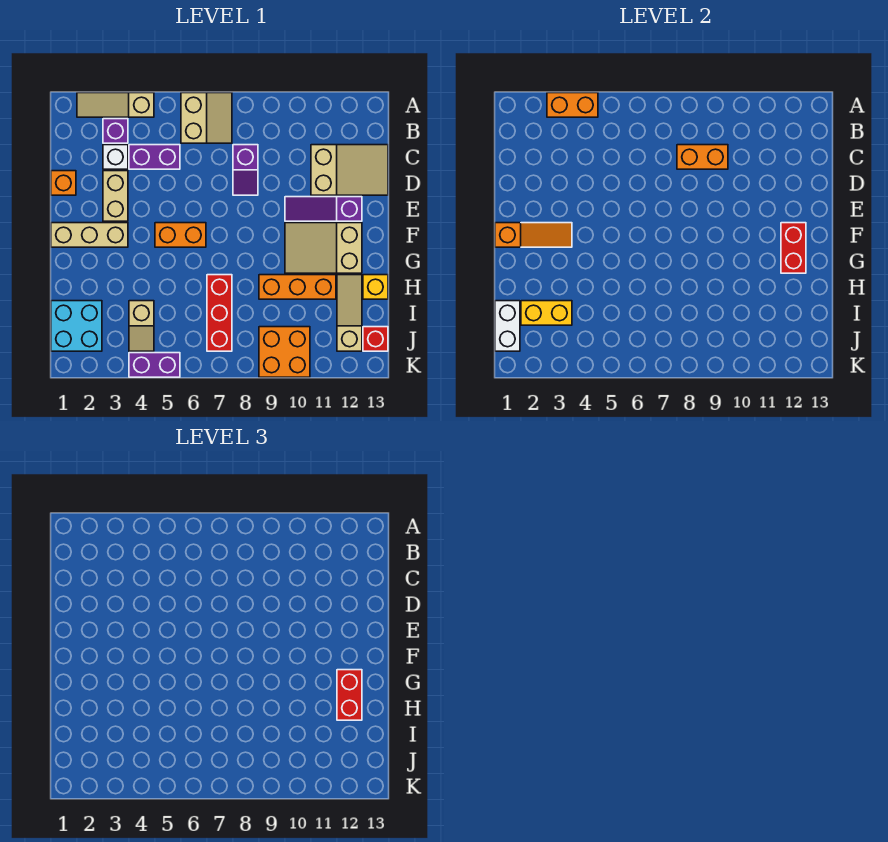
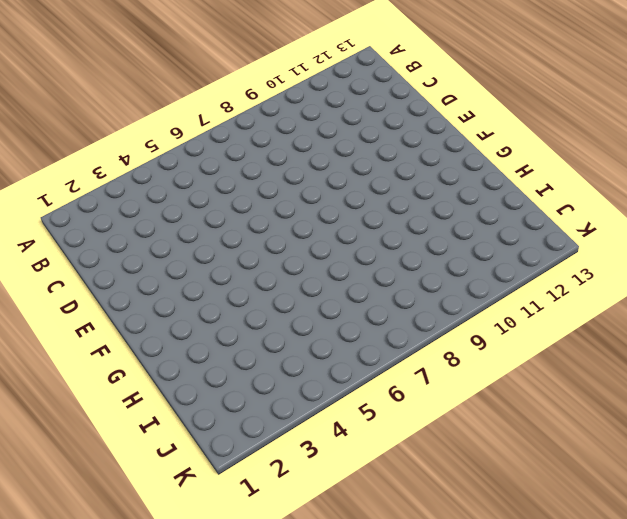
none -> tan slope A2:A4 level 1 top 4
none -> tan slope A6:B7 level 1 top 6
none -> purple brick B3 level 1

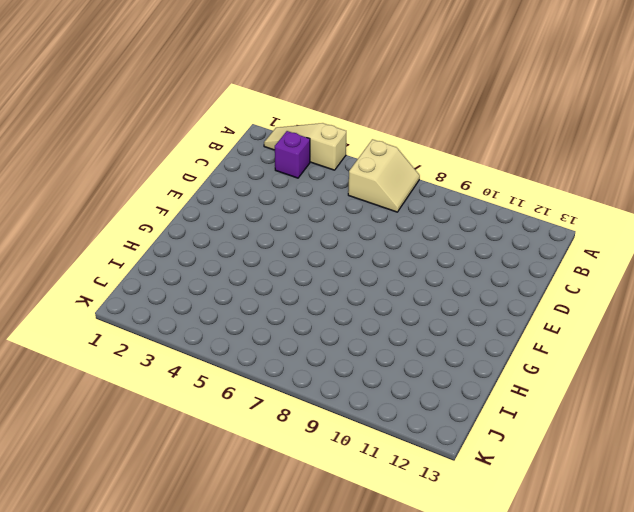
none -> white brick C3 level 1
none -> purple brick C4:C5 level 1
none -> purple slope C8:D8 level 1 top C

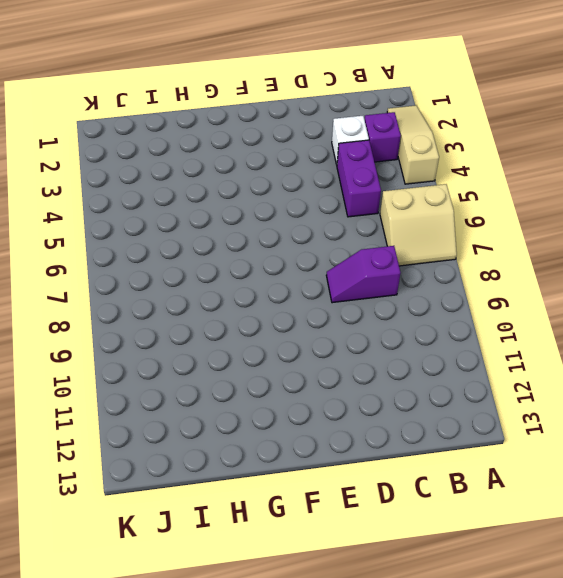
none -> tan slope C11:D13 level 1 top 11
none -> orange brick D1 level 1
none -> tan brick D3:E3 level 1

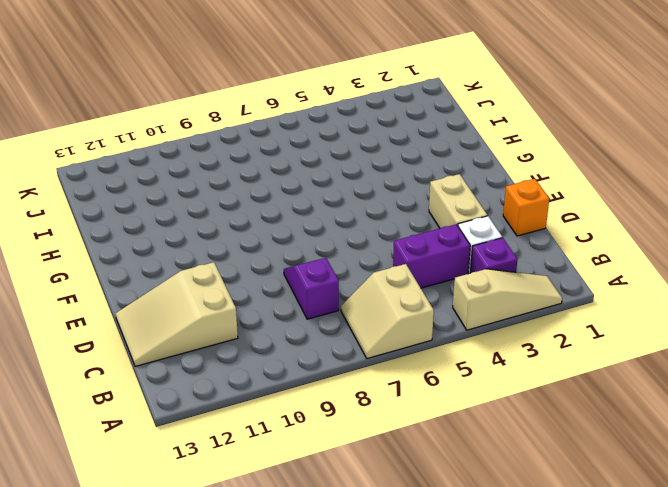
none -> purple slope E10:E12 level 1 top 12
none -> tan brick F1:F3 level 1
none -> orange brick F5:F6 level 1

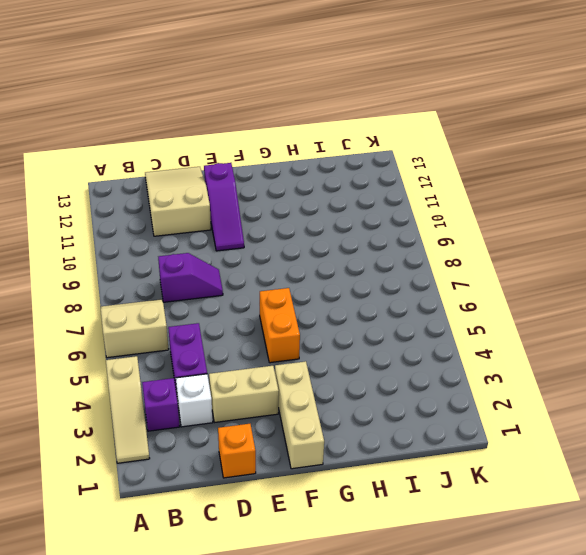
none -> tan slope F10:G12 level 1 top 12
none -> red brick H7:J7 level 1
none -> orange brick H9:H11 level 1

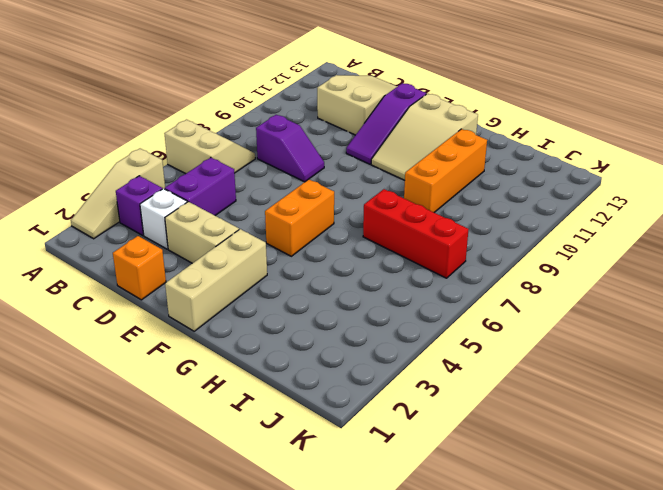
none -> tan slope H12:J12 level 1 top J
none -> yellow brick H13 level 1
none -> cyan brick I1:J2 level 1

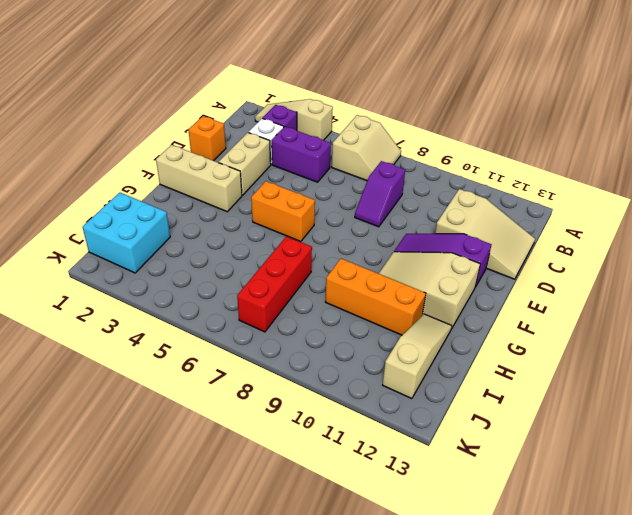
none -> yellow brick H13 level 1
none -> tan slope I4:J4 level 1 top I
none -> orange brick J9:K10 level 1

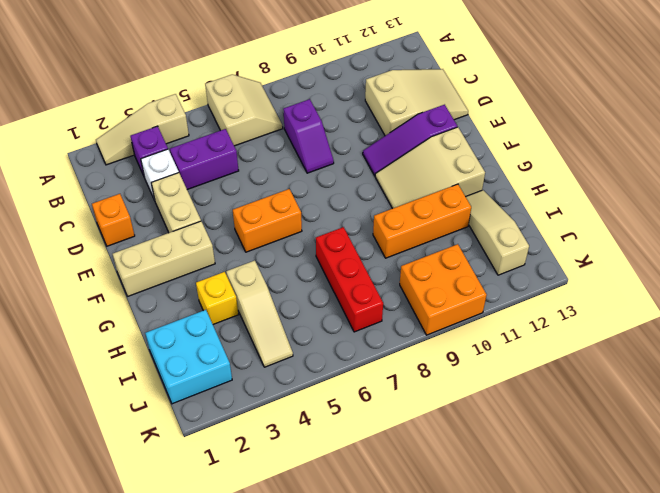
yellow brick H3 level 1 -> yellow brick H13 level 1
tan slope H4:J4 level 1 top H -> tan slope I4:J4 level 1 top I
none -> red brick J13 level 1
none -> purple brick K4:K5 level 1
none -> orange brick A3:A4 level 2

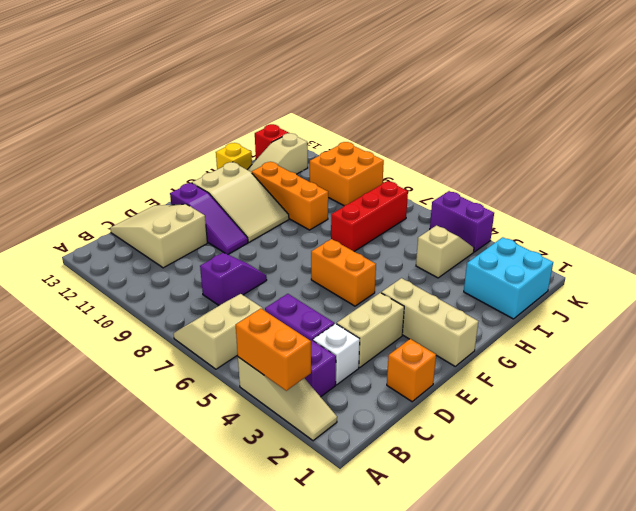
none -> orange brick C8:C9 level 2
none -> orange slope F1:F3 level 2 top 1
none -> red brick F12:G12 level 2

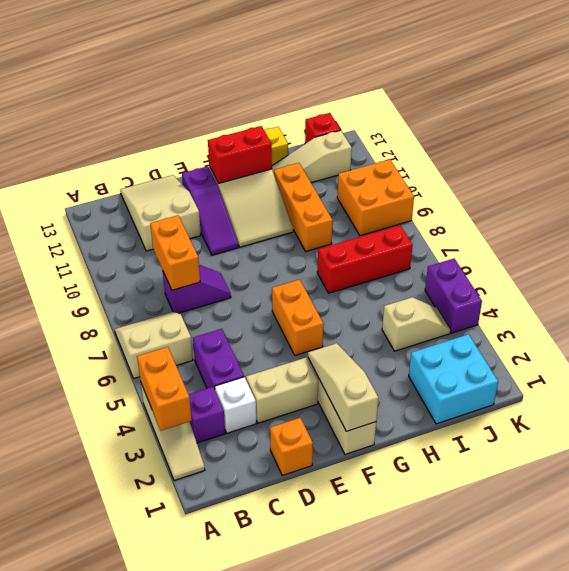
tan slope F1:F3 level 2 top 1 -> orange slope F1:F3 level 2 top 1
none -> white brick I1:J1 level 2
none -> yellow brick I2:I3 level 2
none -> red brick G12:H12 level 3

